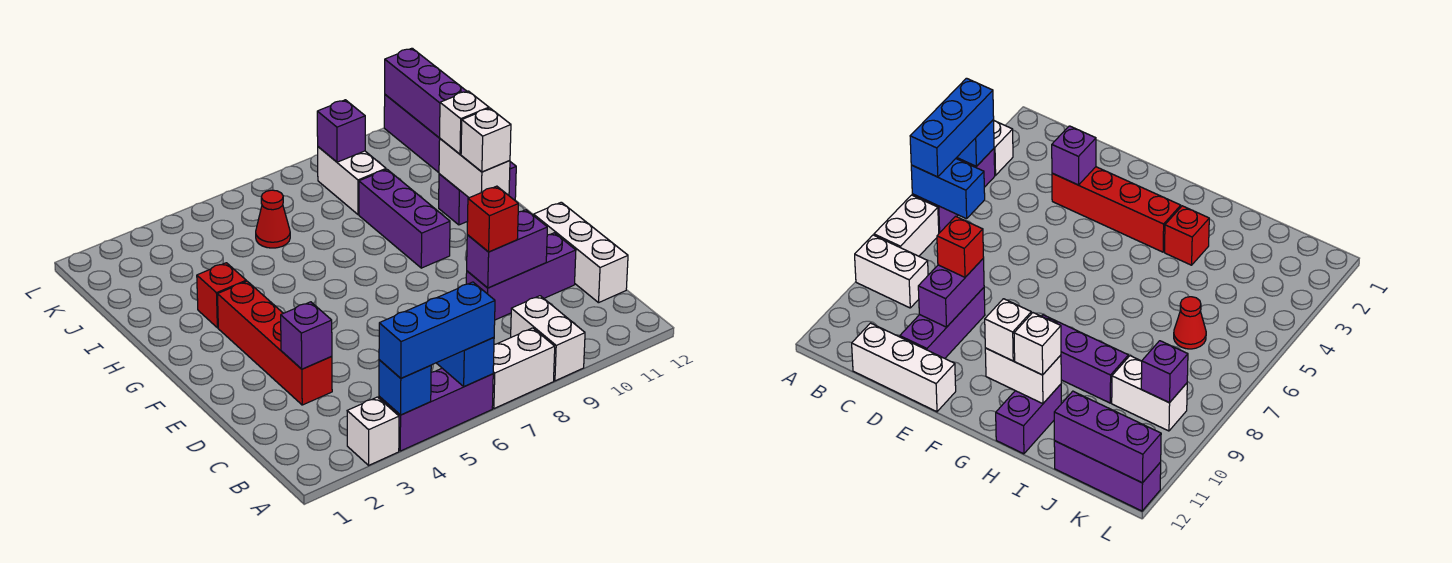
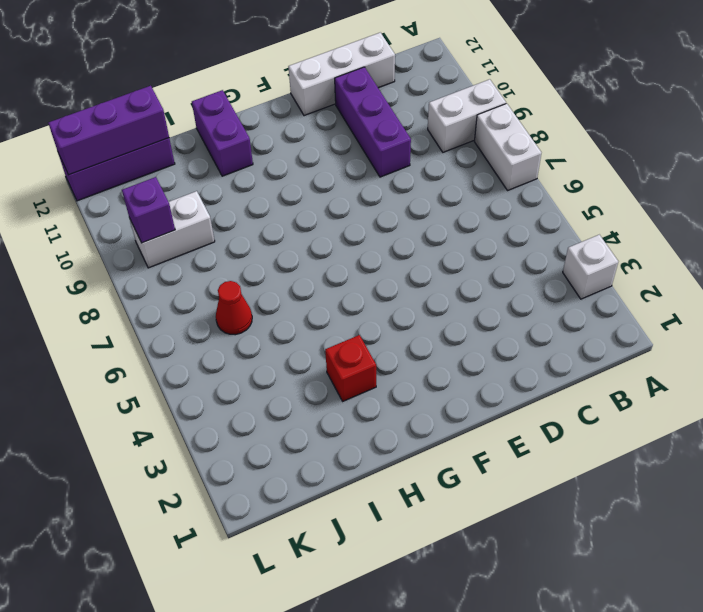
none -> purple brick A4:A6 level 1
none -> red brick D3:G3 level 1
none -> purple brick G9:I9 level 1

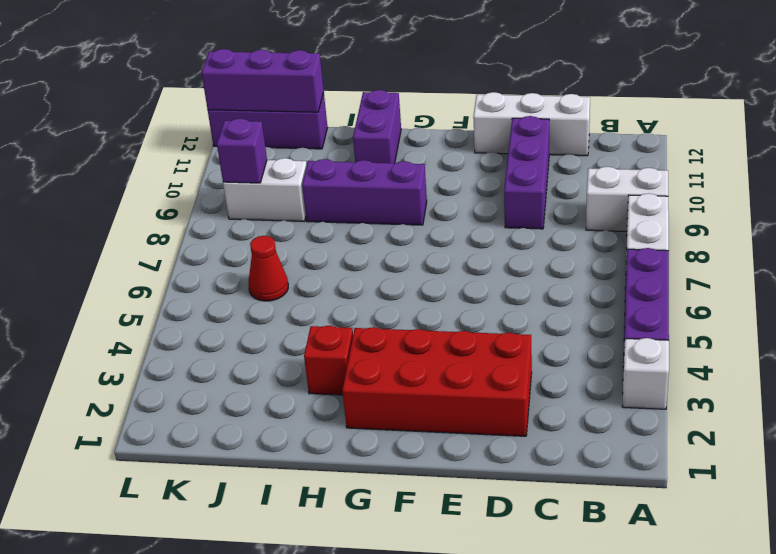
red brick D2:G3 level 1 -> red brick D3:G3 level 1
none -> blue brick A4 level 2
none -> blue brick A6:B6 level 2
none -> purple brick D3 level 2

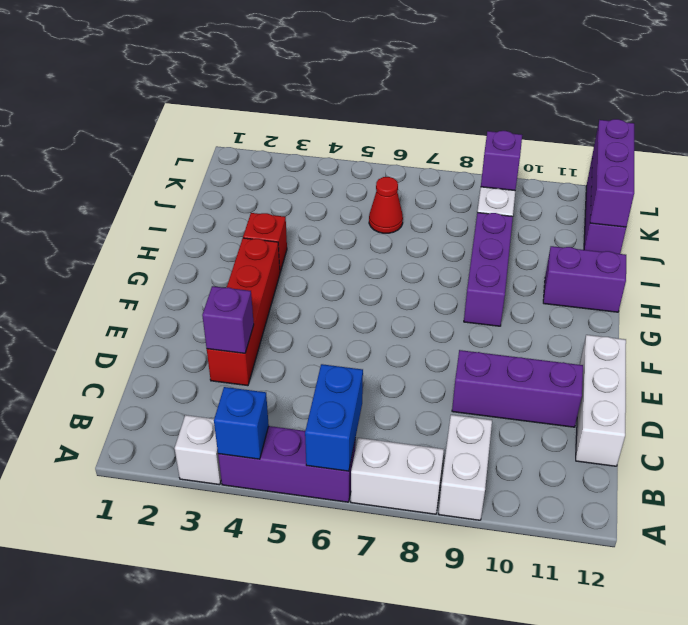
none -> purple brick D9:D10 level 2
none -> white brick G11:H11 level 2
none -> blue brick A4:A6 level 3

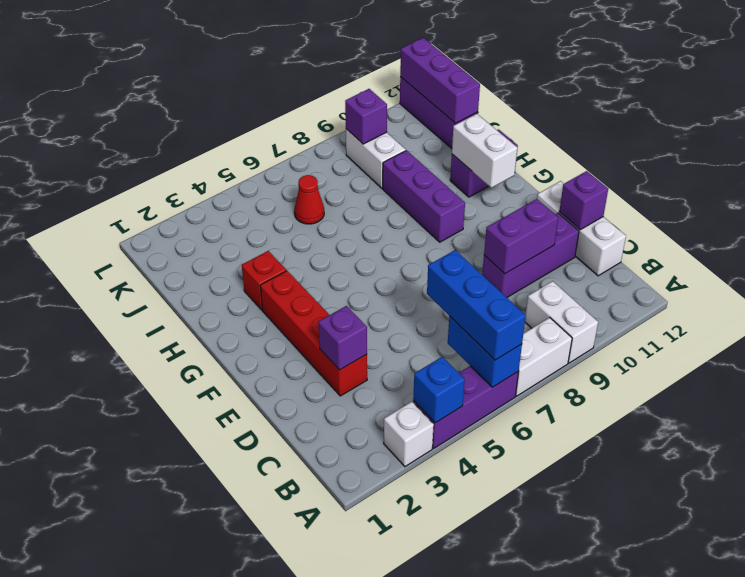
blue brick A6:C6 level 3 -> blue brick A4:A6 level 3
purple brick D12 level 2 -> none
none -> red brick D9 level 3
none -> white brick G11 level 3
none -> white brick H11 level 3

